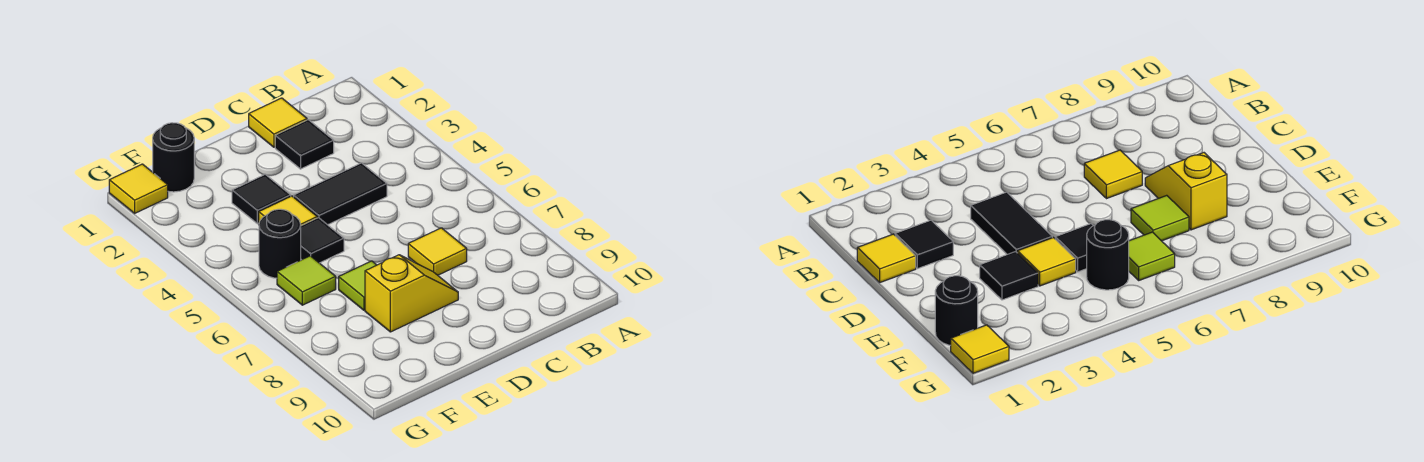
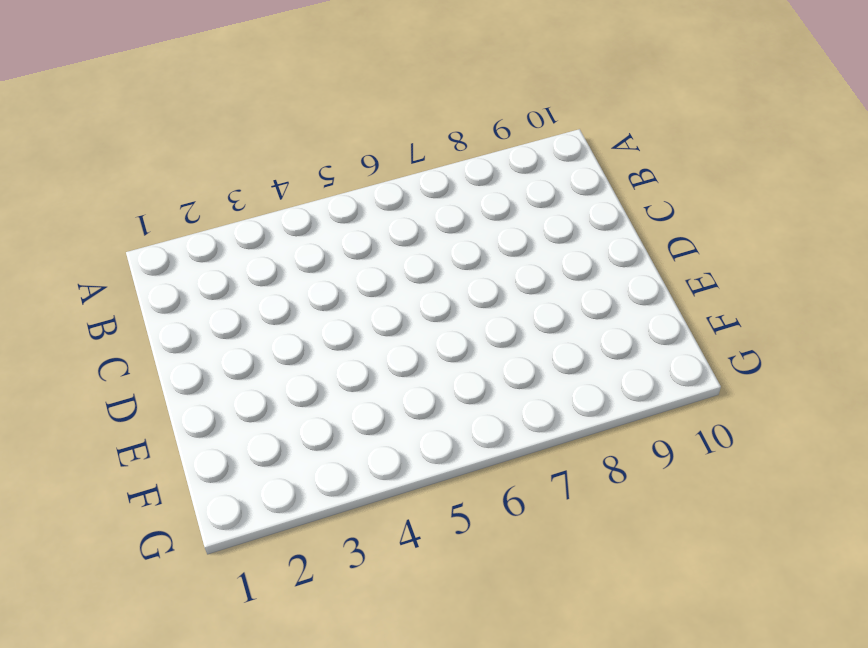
none -> yellow tile C1 level 1
none -> black tile C2 level 1
none -> black tile C4:D4 level 1

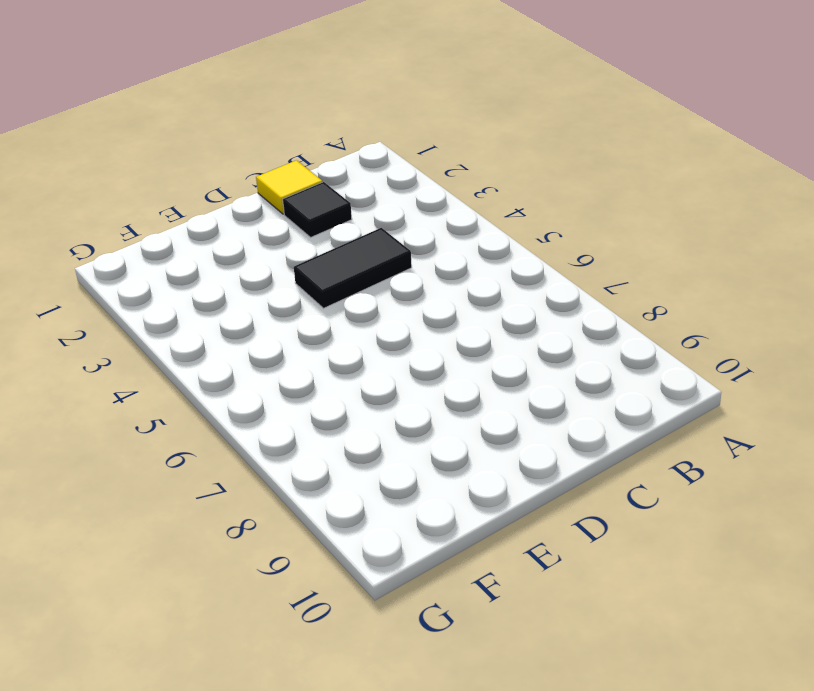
none -> yellow tile C7 level 1
none -> yellow slope D8:E8 level 1 top E
none -> black tile E3 level 1

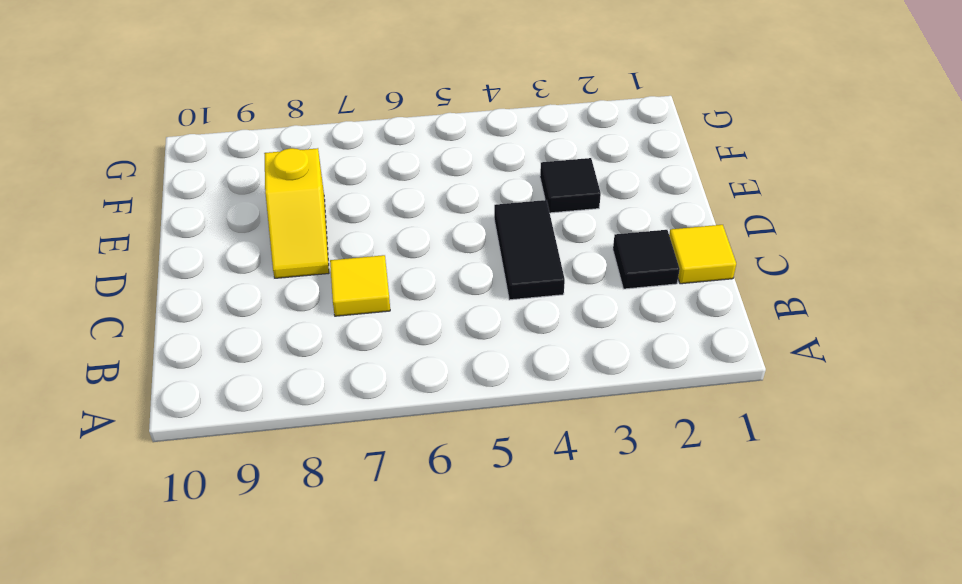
none -> yellow tile E4 level 1
none -> black tile E5 level 1
none -> lime tile E7 level 1

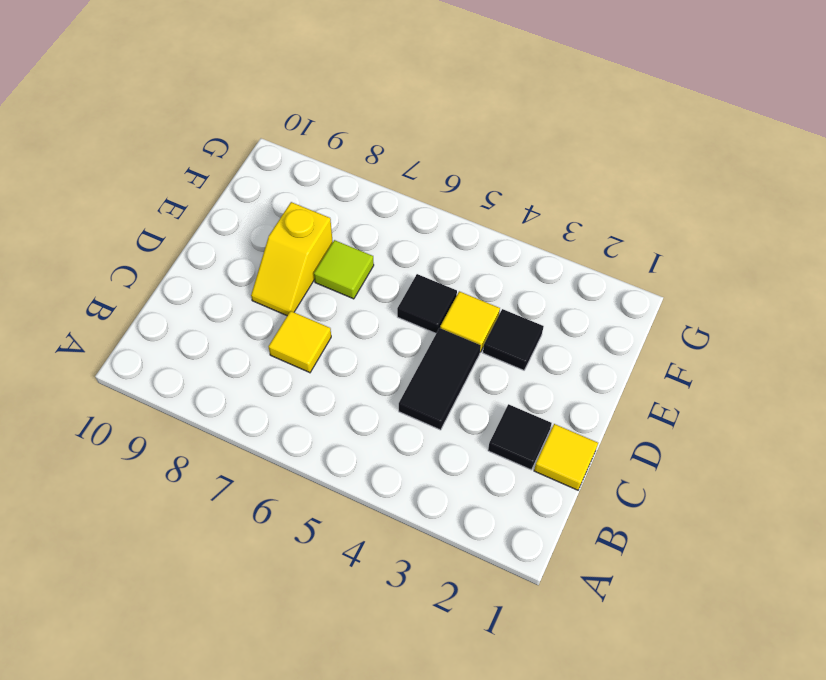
none -> black round brick F1 level 1
none -> black round brick F5 level 1
none -> lime tile F6 level 1

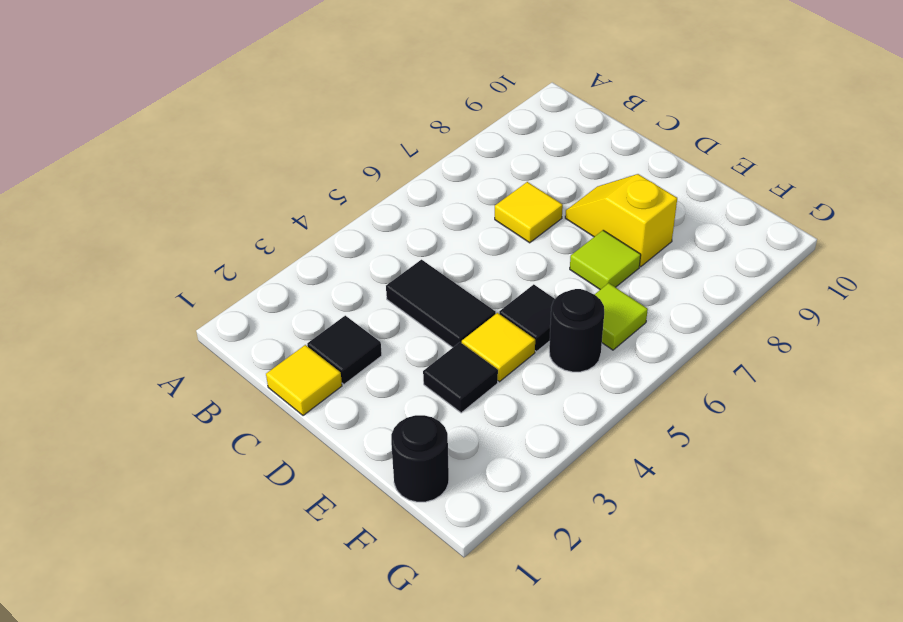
none -> yellow tile G1 level 1

